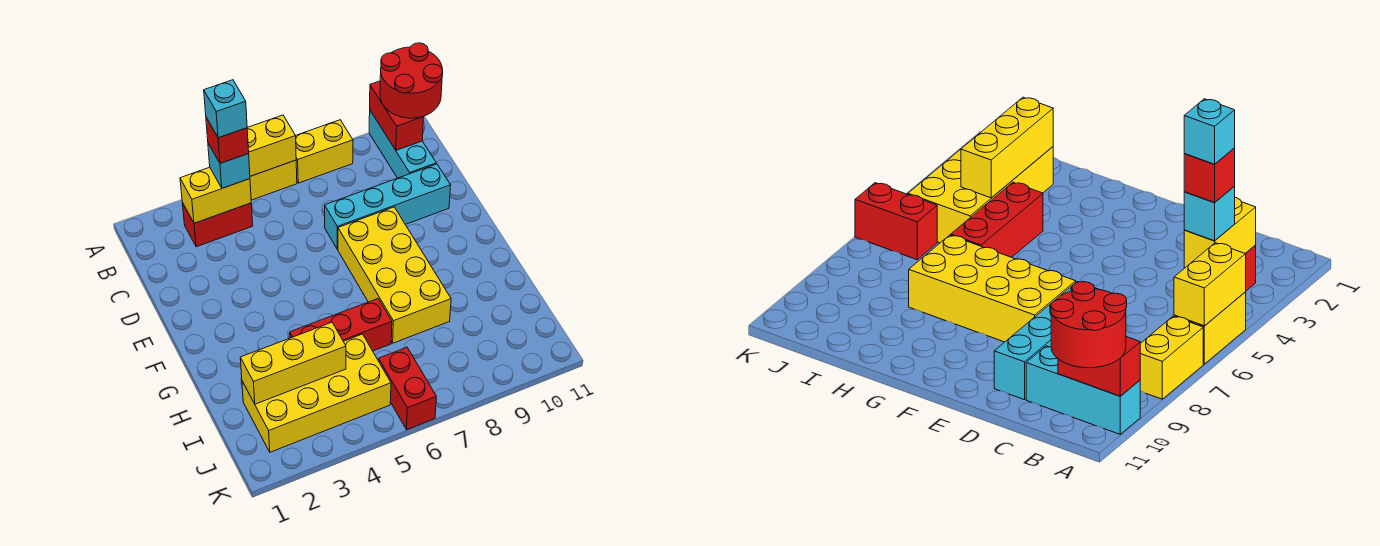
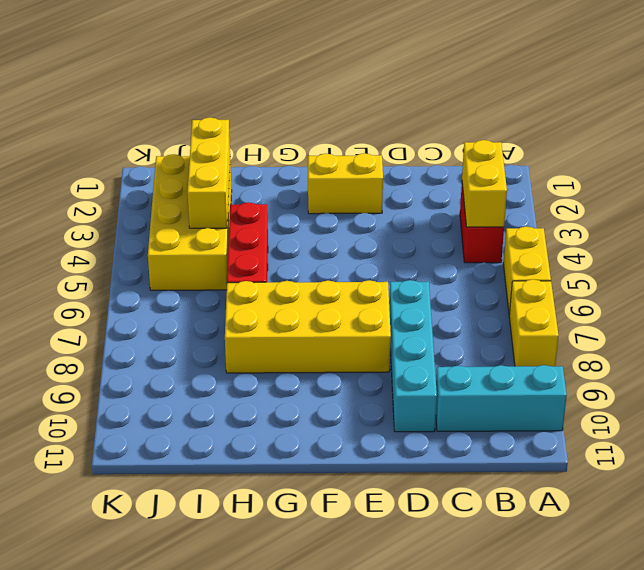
yellow brick E2:F2 level 1 -> yellow brick A5:A6 level 2
none -> red brick J6:K6 level 1
none -> red brick A10:B10 level 2
none -> red round brick A10:B11 level 3

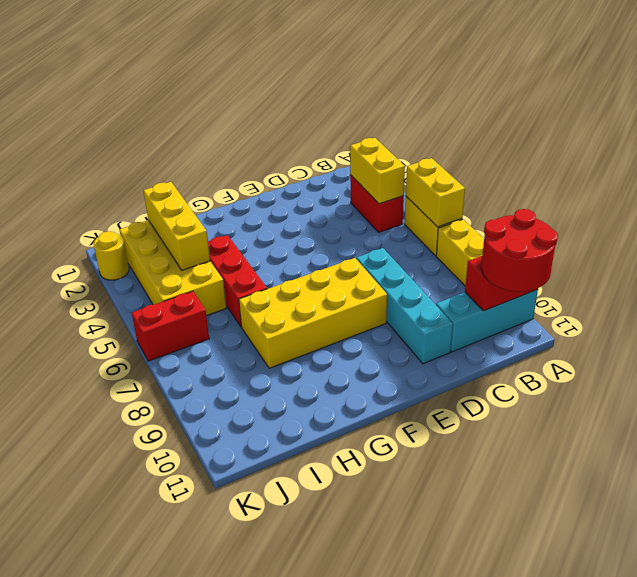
yellow round brick K2 level 1 -> none
none -> cyan brick B4 level 3
none -> red brick B4 level 4
none -> cyan brick B4 level 5

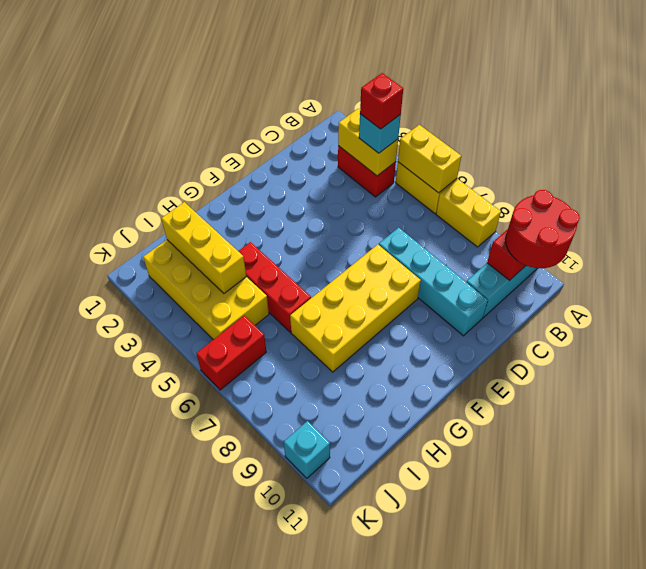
cyan brick K10 level 1 -> cyan brick B4 level 5

